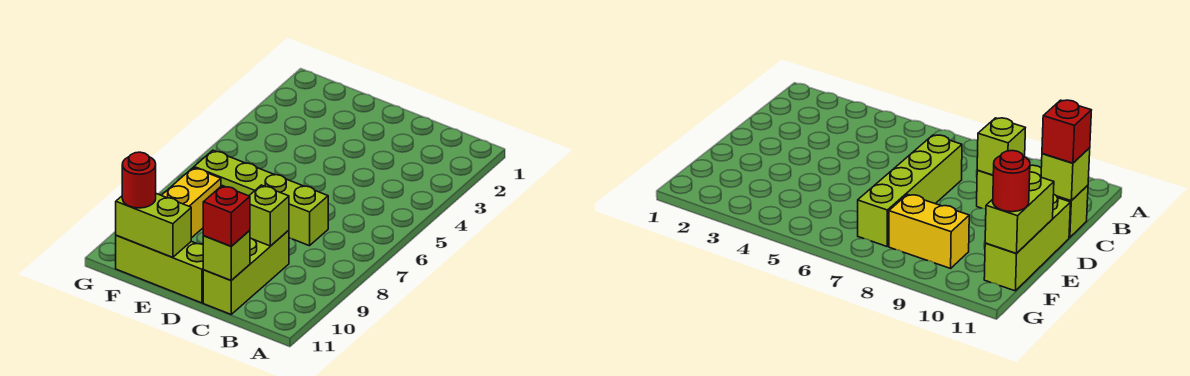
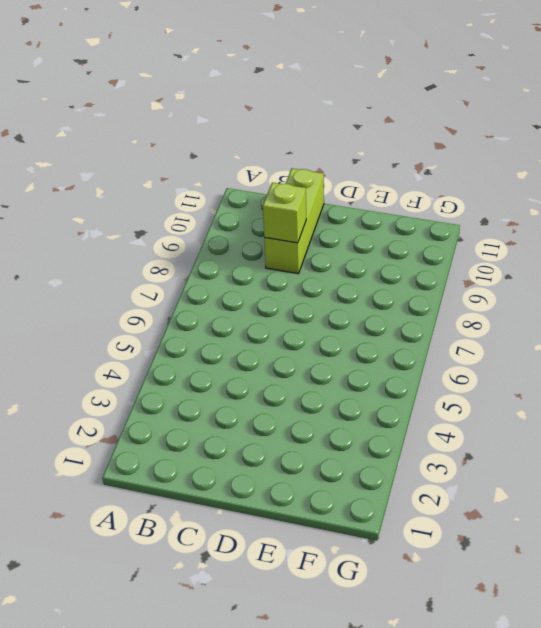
none -> lime brick C7:F7 level 1
none -> lime brick D11:F11 level 1

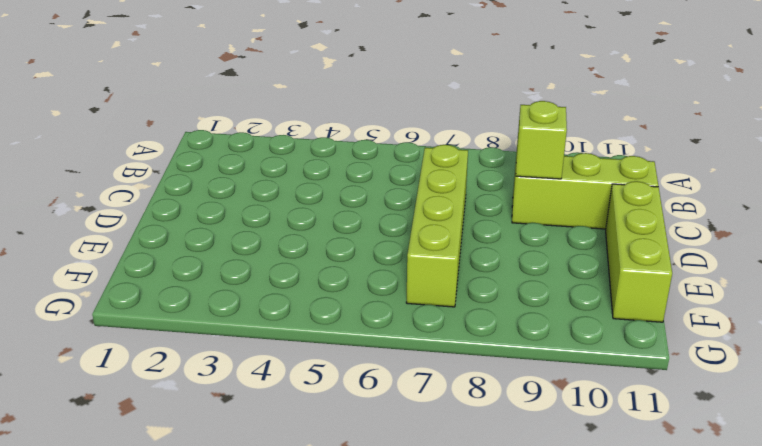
none -> yellow brick F8:F9 level 1
none -> lime brick C11 level 2

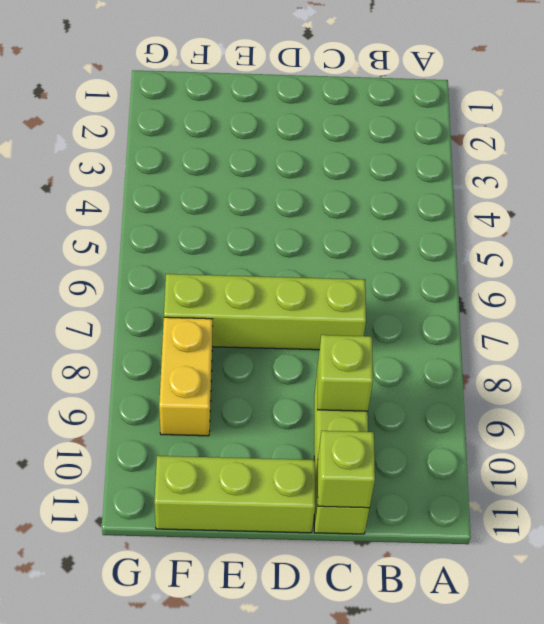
none -> lime brick E11:F11 level 2
none -> red brick C11 level 3

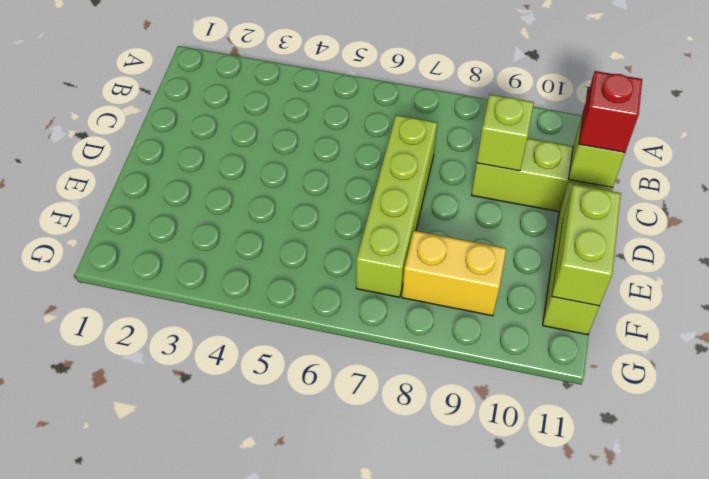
none -> red round brick F11 level 3

